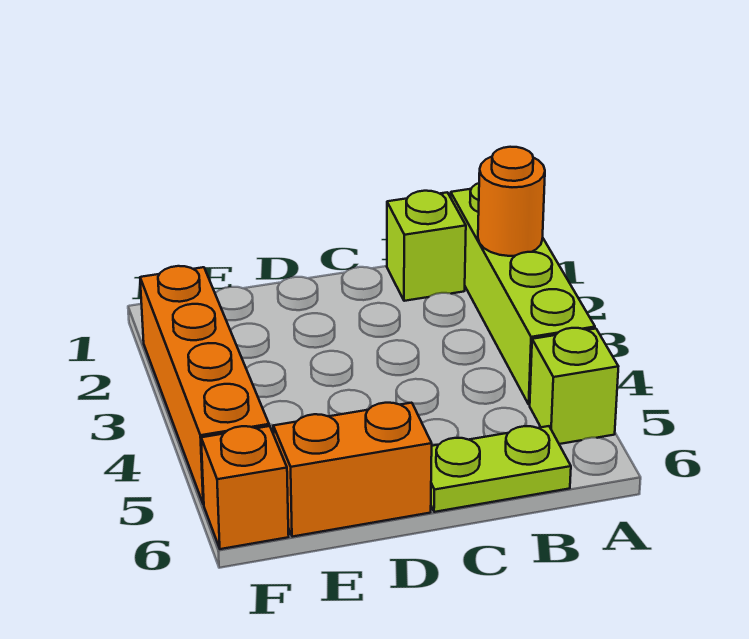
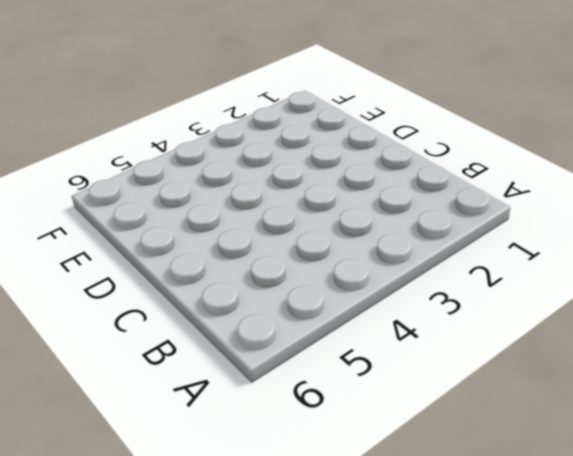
none -> lime brick A1:A4 level 1
none -> lime brick A5 level 1

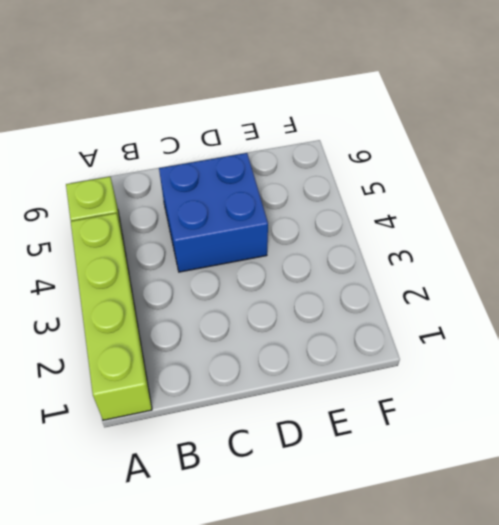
blue brick C4:D5 level 1 -> none
none -> lime brick B1 level 1
none -> lime plate B6:C6 level 1

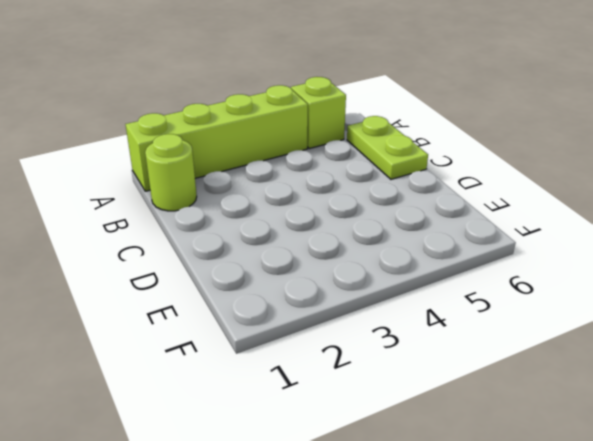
lime round brick B1 level 1 -> lime brick B1 level 1
none -> orange brick D6:E6 level 1
none -> orange brick F2:F5 level 1

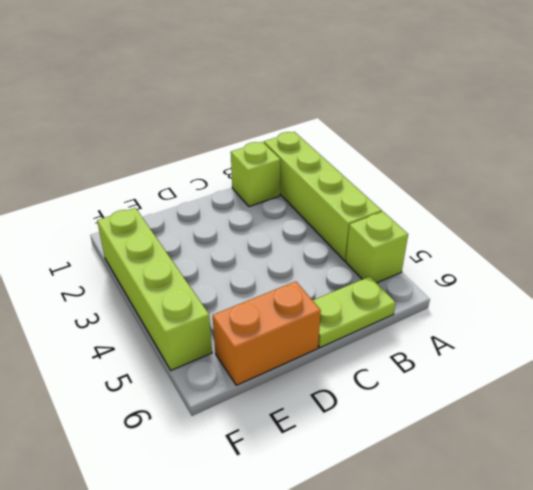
lime brick F2:F5 level 1 -> orange brick F2:F5 level 1
none -> orange brick F6 level 1
none -> orange round brick A2 level 2

